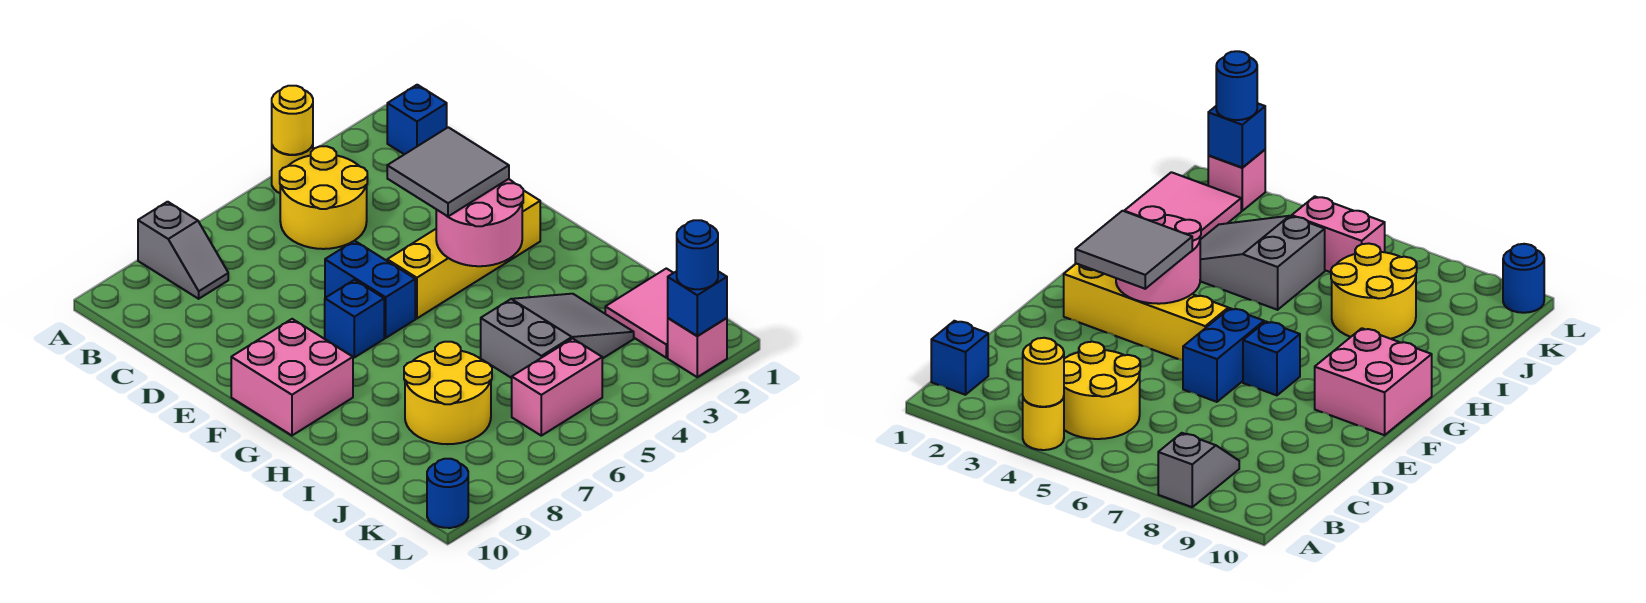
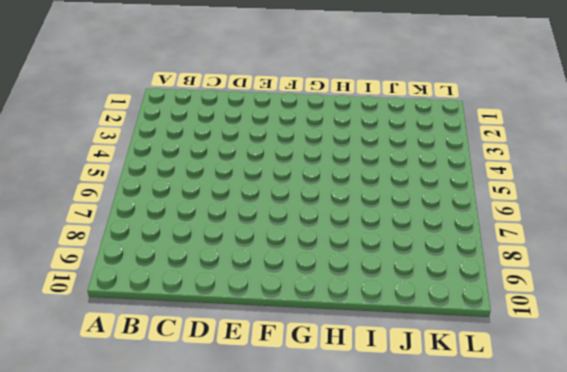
none -> yellow round brick A4 level 1
none -> grey slope A8:B8 level 1 top A
none -> blue brick B1 level 1

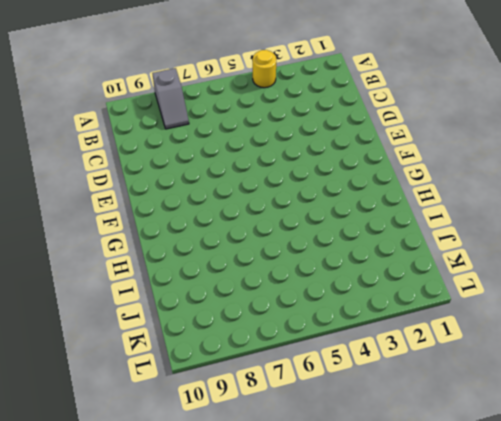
none -> blue brick B1 level 1
none -> yellow round brick B4:C5 level 1
none -> blue brick E6:F6 level 1

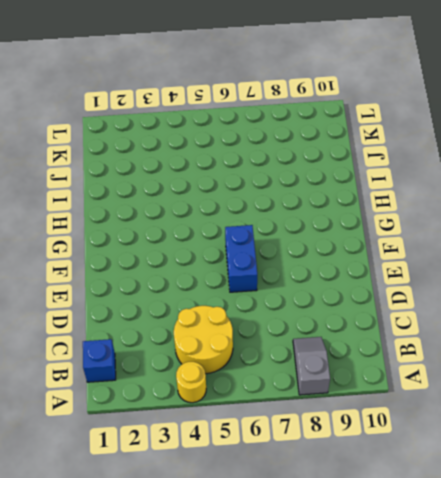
none -> yellow brick F2:F5 level 1
none -> blue brick F7 level 1
none -> pink brick F9:G10 level 1

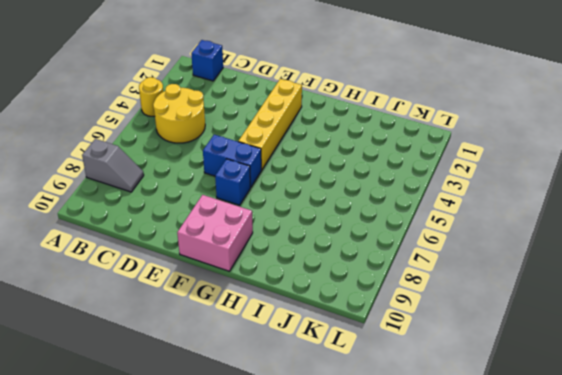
none -> grey slope I3:J5 level 1 top 5
none -> yellow round brick I7:J8 level 1
none -> pink tile J1:K2 level 1

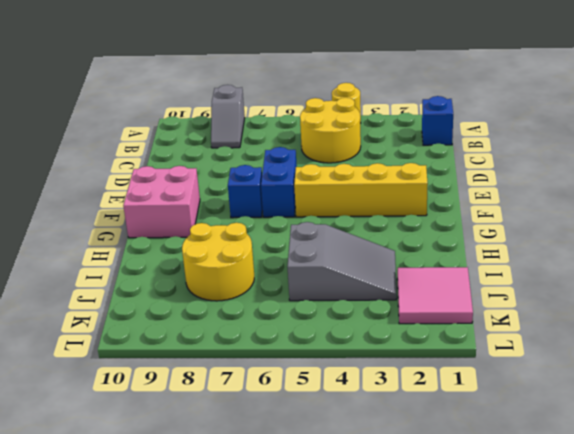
none -> pink brick K5:K6 level 1
none -> pink brick L2 level 1
none -> blue round brick L10 level 1

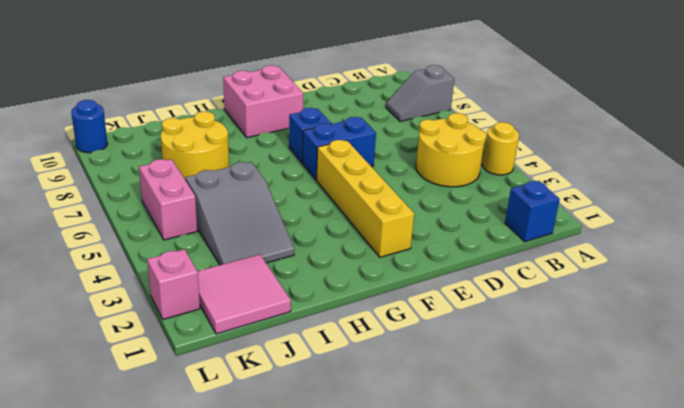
none -> yellow round brick A4 level 2
none -> pink round brick F3:G4 level 2
none -> blue brick L2 level 2

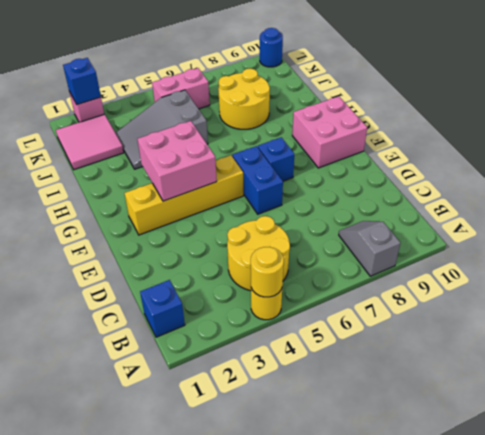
pink brick F3:G4 level 2 -> pink round brick F3:G4 level 2
none -> grey tile E3:F4 level 3
none -> blue round brick L2 level 3

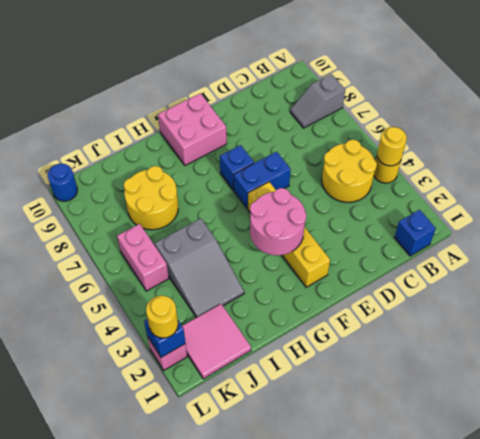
yellow round brick L2 level 3 -> blue round brick L2 level 3
none -> grey tile E3:F4 level 3

